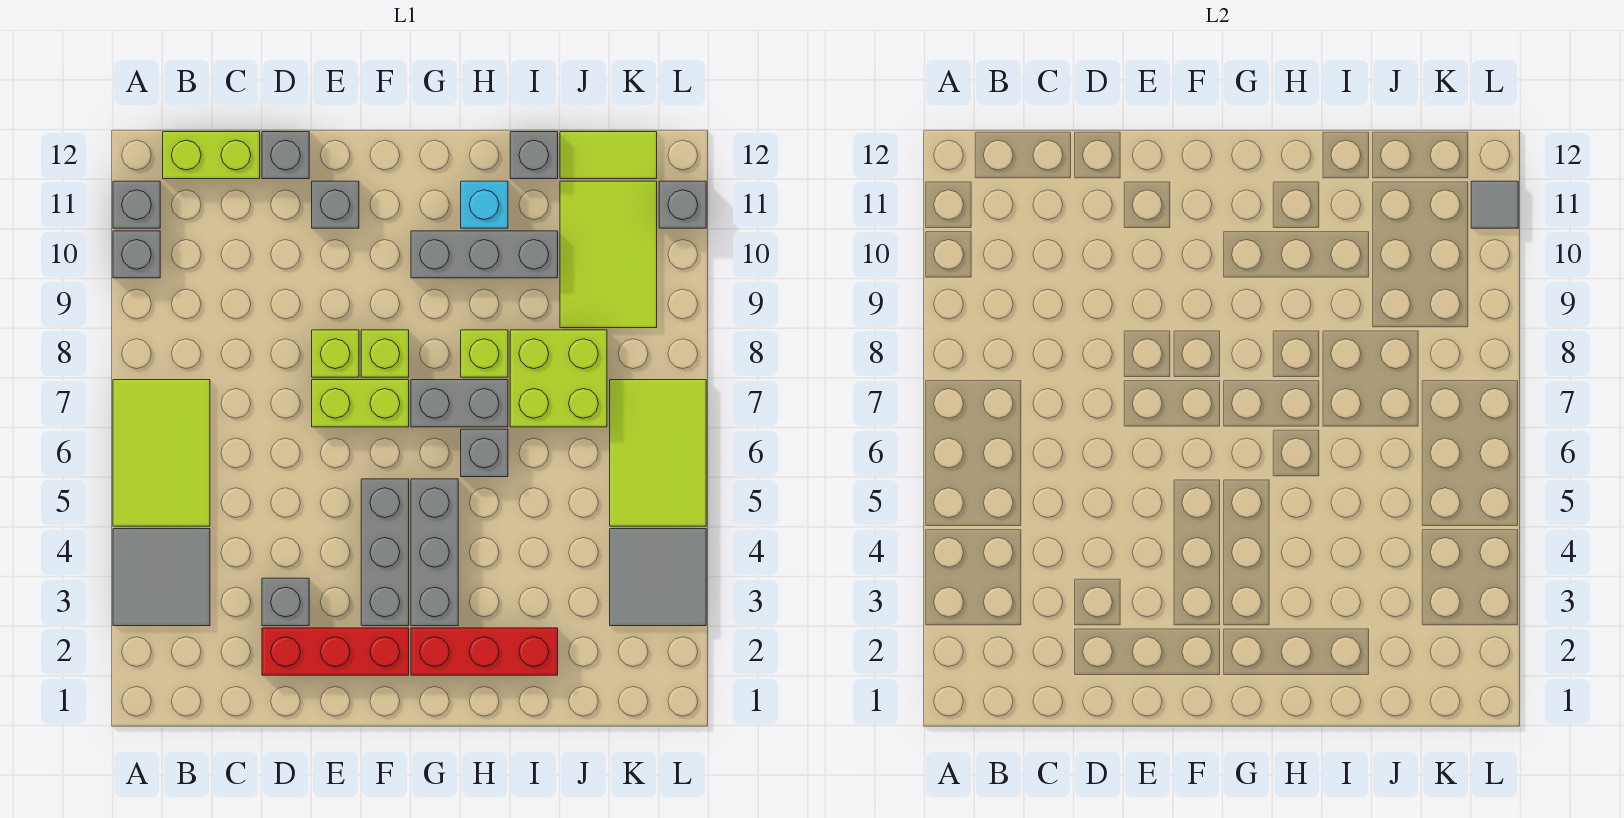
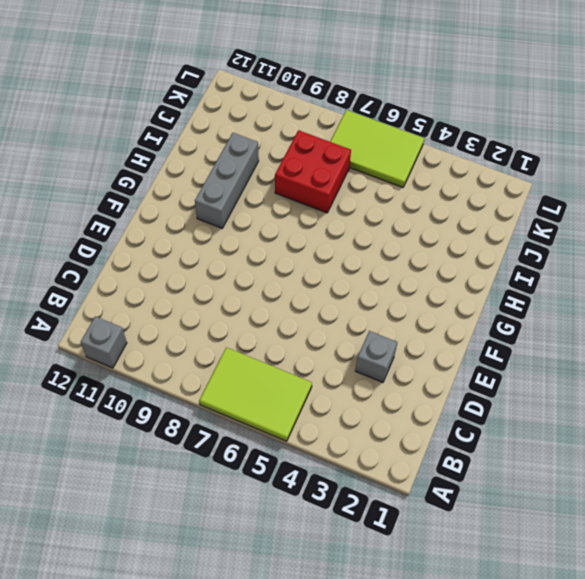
red brick I7:J8 level 1 -> lime brick I7:J8 level 1
none -> grey tile A3:B4 level 1
none -> grey brick A10 level 1
none -> lime brick B12:C12 level 1

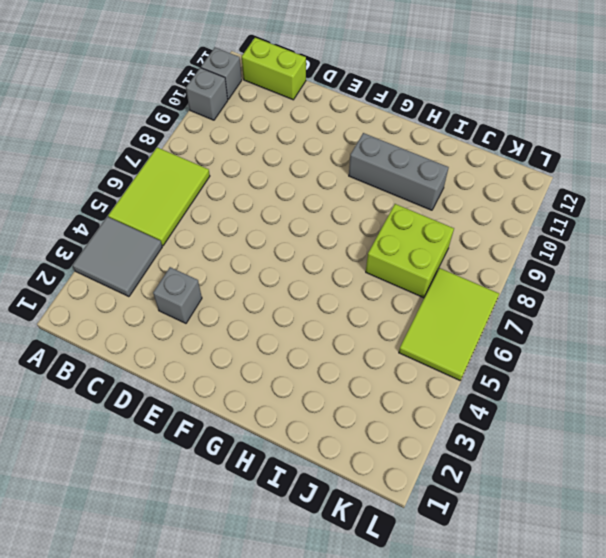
none -> red brick D2:F2 level 1
none -> grey brick D12 level 1
none -> lime brick E7:F7 level 1

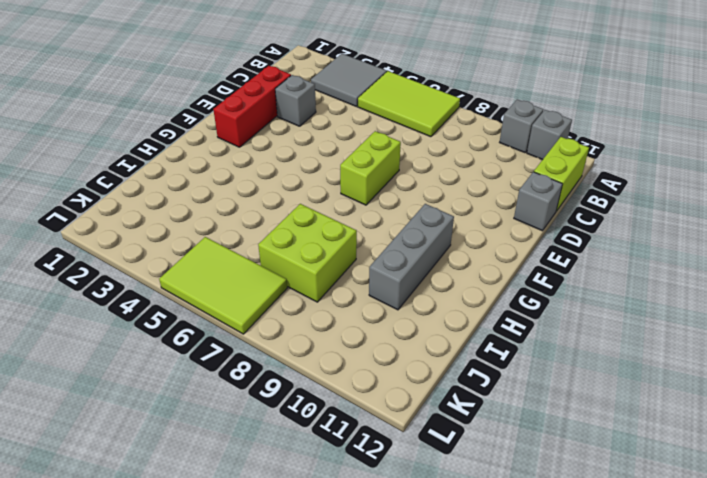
none -> lime brick E8 level 1
none -> grey brick E11 level 1
none -> grey brick F3:F5 level 1

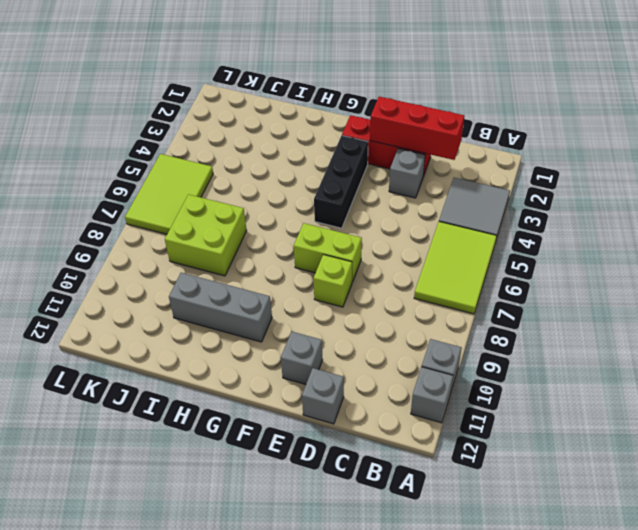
red brick C2:E2 level 2 -> red brick G2:I2 level 1
black brick F3:F5 level 1 -> grey brick F3:F5 level 1
none -> lime brick B12:C12 level 1
none -> lime brick F8 level 1
none -> grey brick G3:G5 level 1

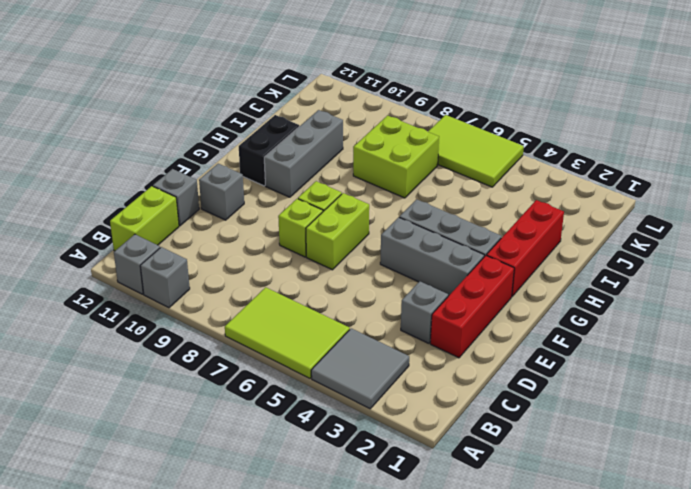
black brick G11:H11 level 1 -> cyan brick H11 level 1
none -> grey brick G7:H7 level 1
none -> grey brick H6 level 1
none -> lime brick H8 level 1

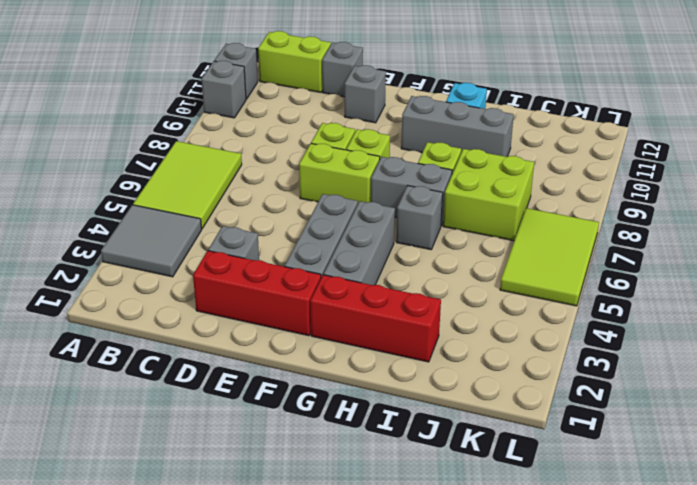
none -> grey brick I12 level 1
none -> lime tile J9:K11 level 1
none -> lime tile J12:K12 level 1

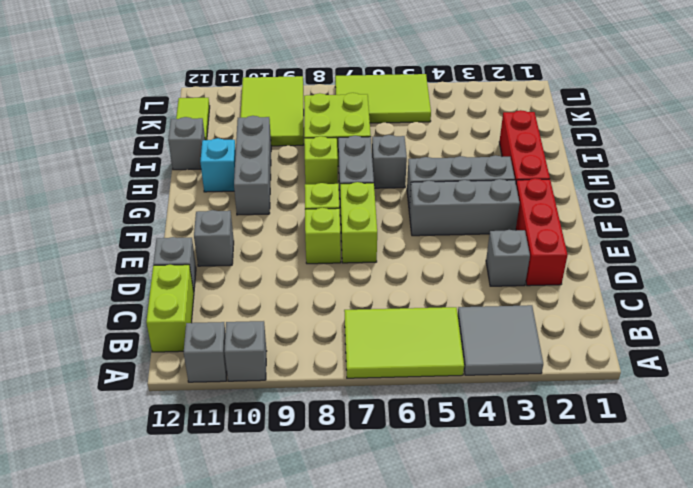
lime tile J9:L10 level 1 -> lime tile J9:K11 level 1
none -> grey tile K3:L4 level 1
none -> grey brick L11 level 1
none -> grey tile L11 level 2

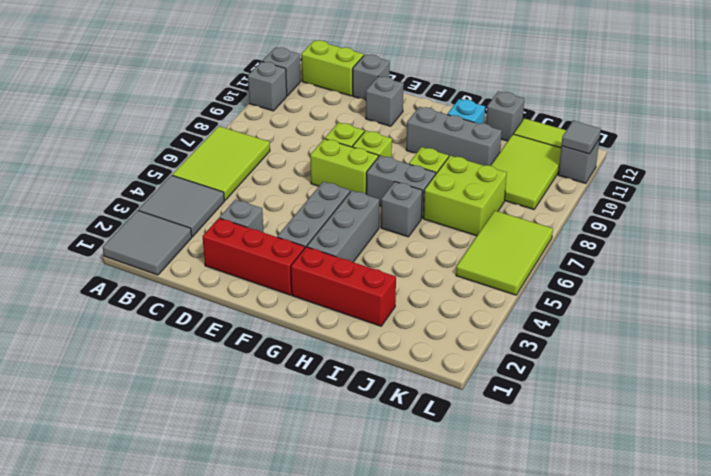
grey tile A1:B2 level 1 -> grey tile K3:L4 level 1

